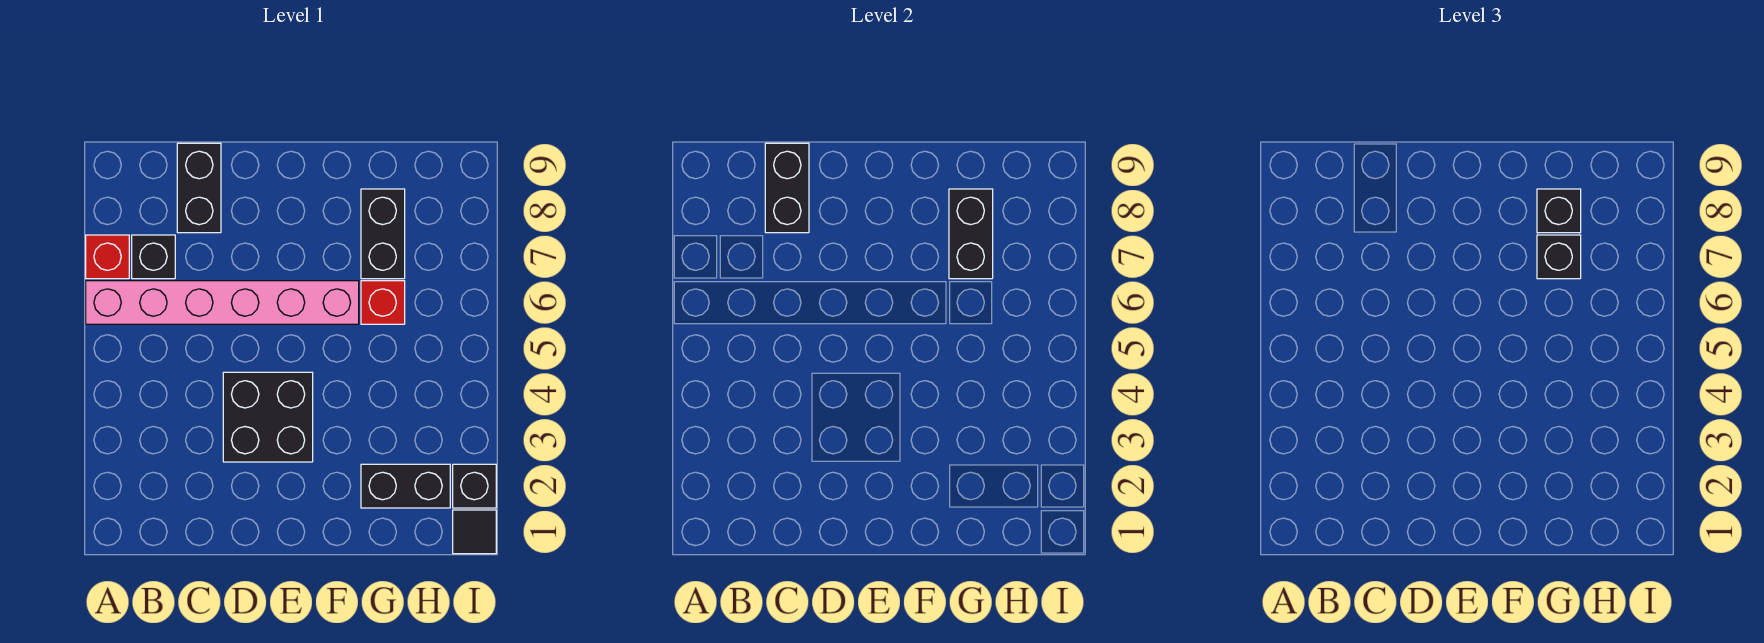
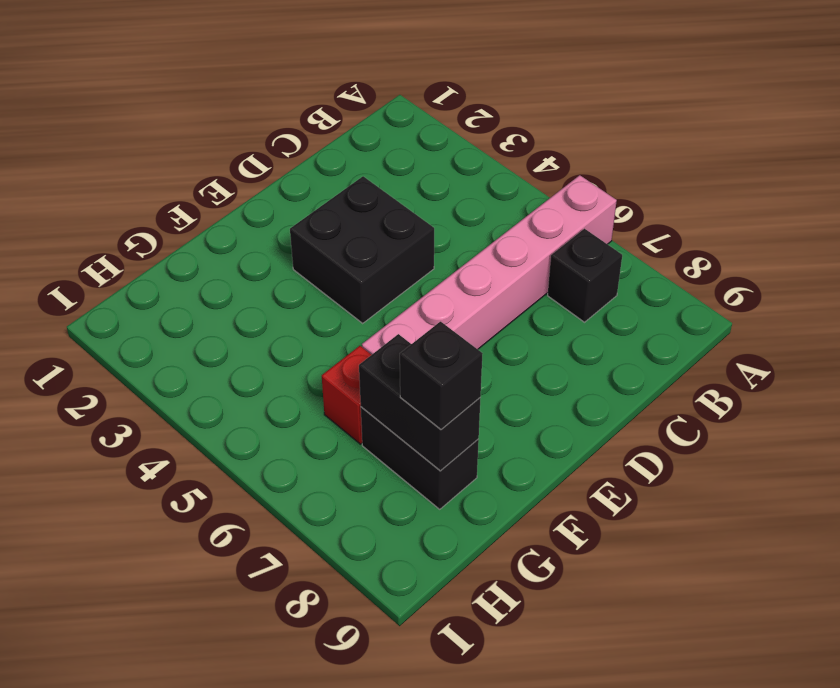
none -> red brick A7 level 1
none -> black brick C8:C9 level 1
none -> black brick G2:H2 level 1

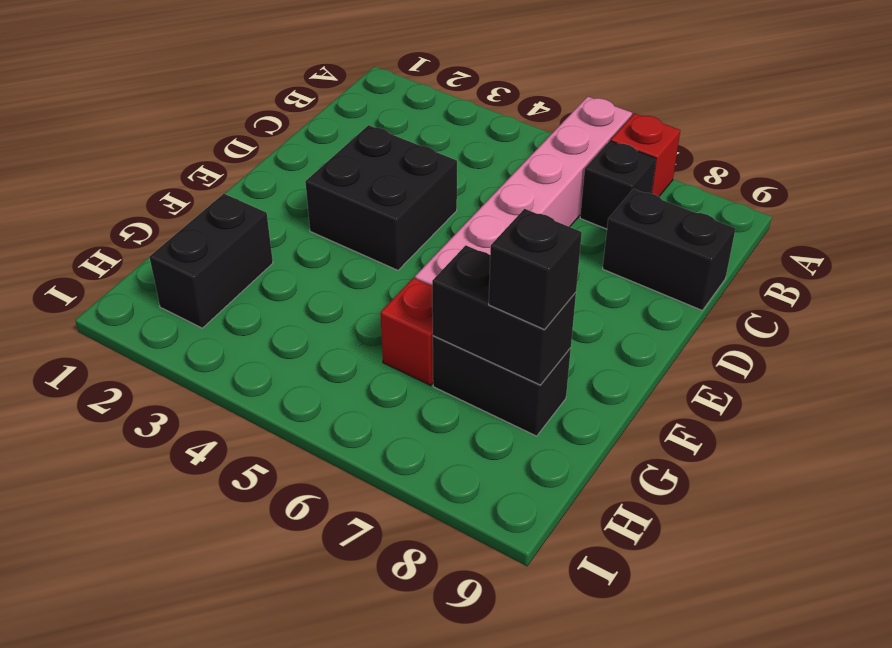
none -> black tile I1 level 1
none -> black brick I2 level 1
none -> black brick C8:C9 level 2

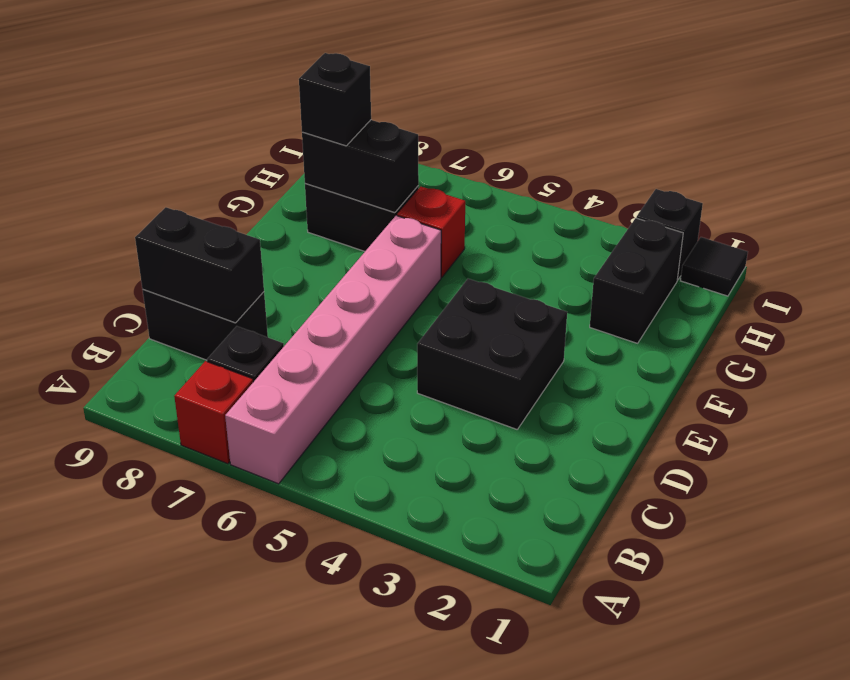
none -> black brick G7 level 3

